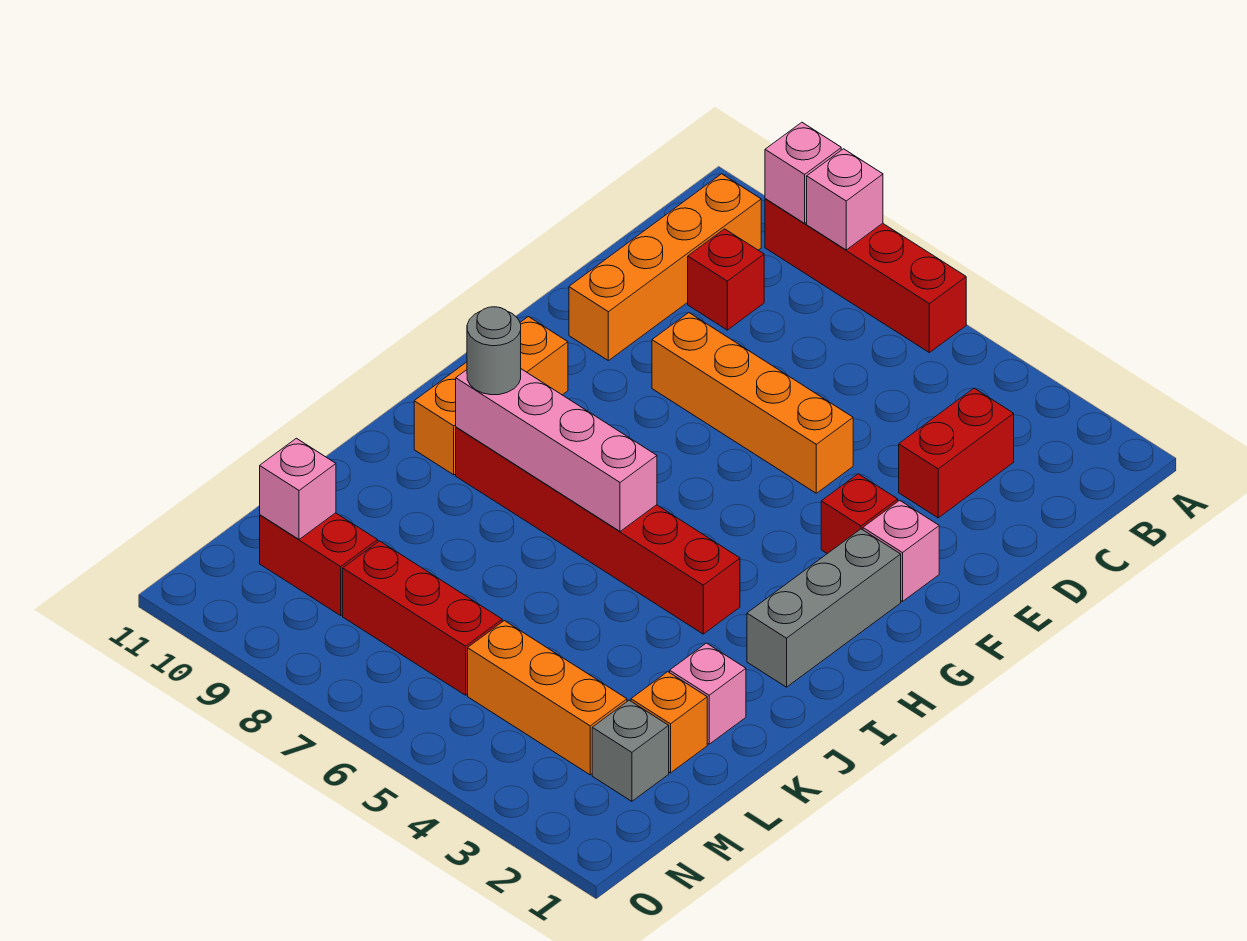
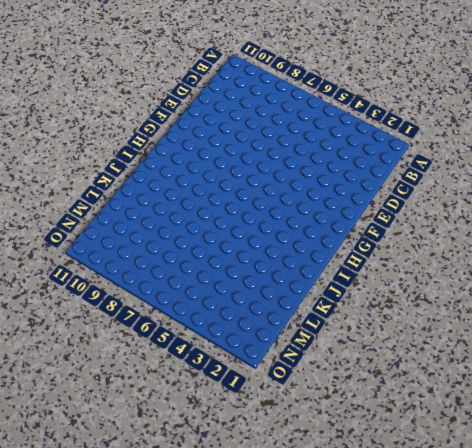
none -> red brick A6:A9 level 1
none -> orange brick B10:E10 level 1
none -> red brick C3:D3 level 1

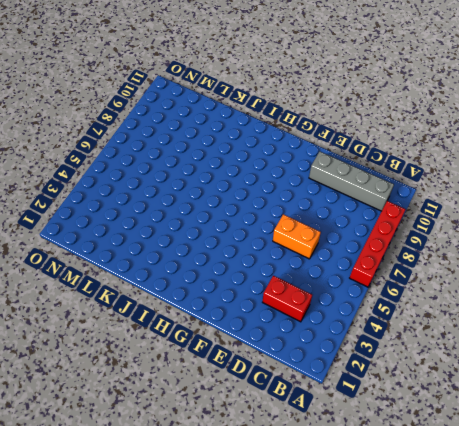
grey brick B10:E10 level 1 -> orange brick B10:E10 level 1
orange brick D6:E6 level 1 -> orange brick E5:E8 level 1
none -> red brick C9 level 1
none -> pink brick F2 level 1
none -> red brick F3 level 1

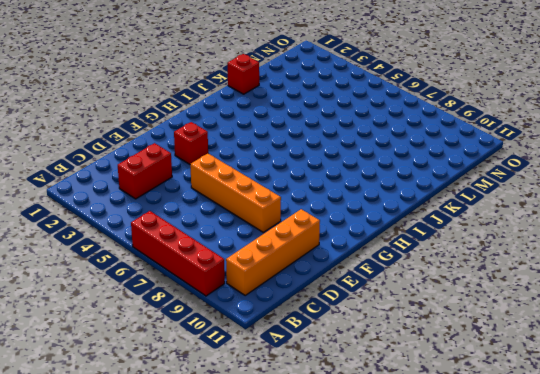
red brick K1 level 1 -> red brick C9 level 1
none -> pink brick F2 level 1
none -> grey brick G2:I2 level 1
none -> orange brick G10:I10 level 1

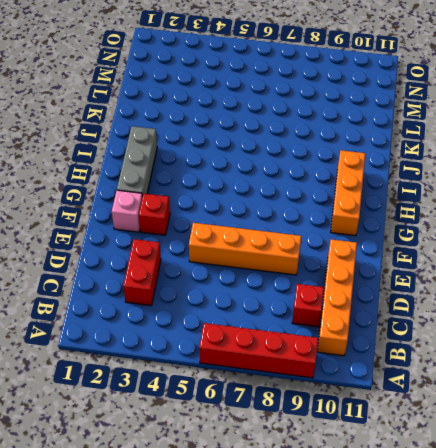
none -> red brick I4:I9 level 1
none -> pink brick K2 level 1
none -> orange brick L2 level 1

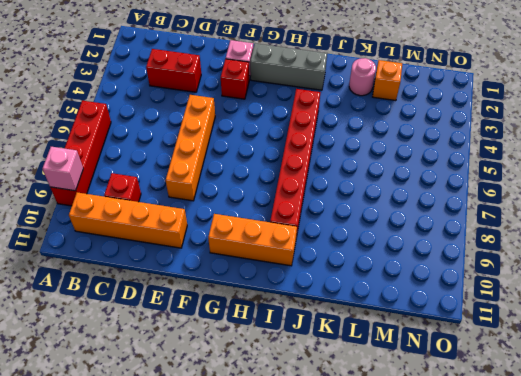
pink round brick K2 level 1 -> pink brick K2 level 1
none -> grey brick M2 level 1
none -> orange brick M3:M5 level 1
none -> red brick M6:M8 level 1

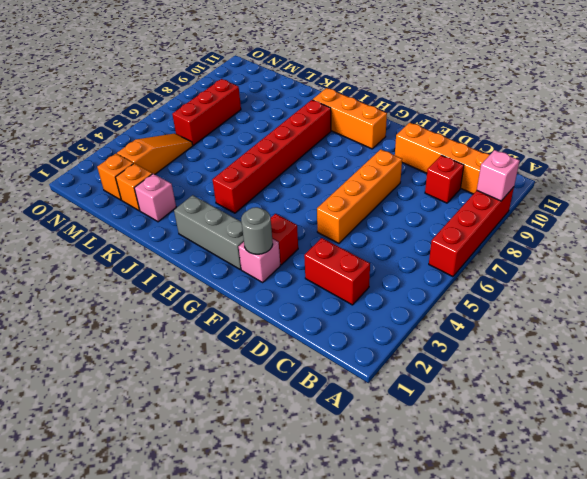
grey round brick F2 level 2 -> grey round brick I9 level 3
orange brick M2 level 1 -> grey brick M2 level 1
orange slope M3:M5 level 1 top 3 -> orange brick M3:M5 level 1
none -> red brick M9:M10 level 1
none -> pink brick A8 level 2
none -> pink brick I6:I9 level 2

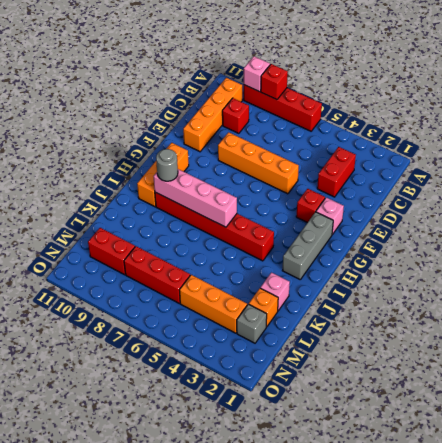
red brick A8 level 2 -> pink brick A8 level 2
none -> pink brick M10 level 2

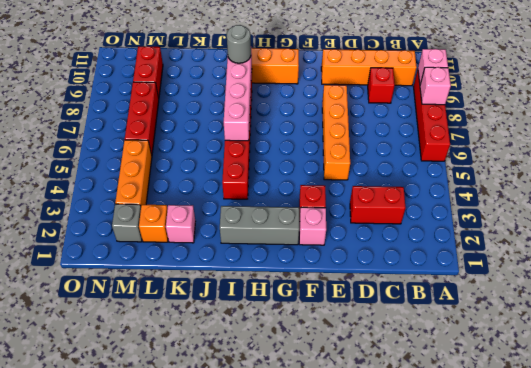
none -> pink brick M10 level 2

